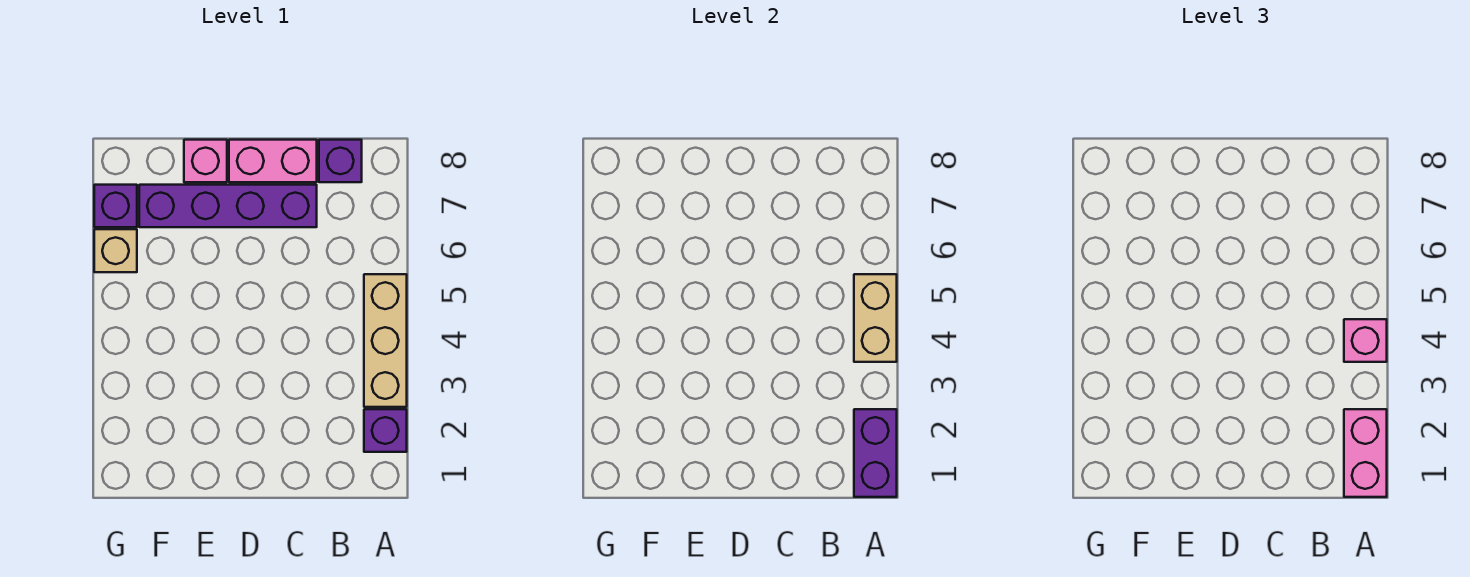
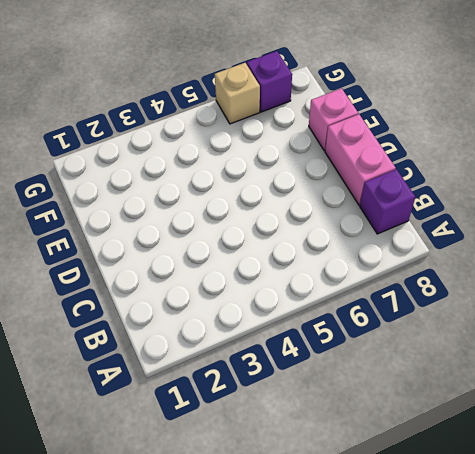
none -> purple brick A2 level 1
none -> tan brick A3:A5 level 1
none -> purple brick C7:F7 level 1

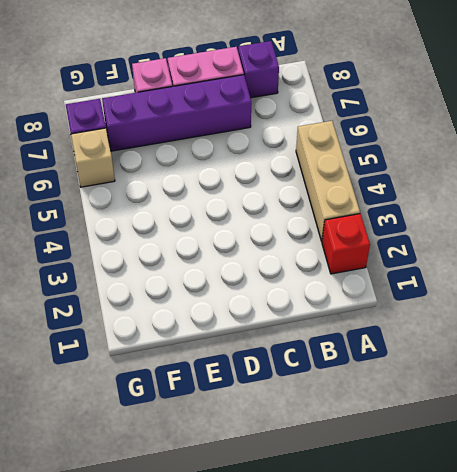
red brick A2 level 1 -> purple brick A2 level 1
none -> purple brick A1:A2 level 2
none -> tan brick A4:A5 level 2
none -> pink brick A1:A2 level 3

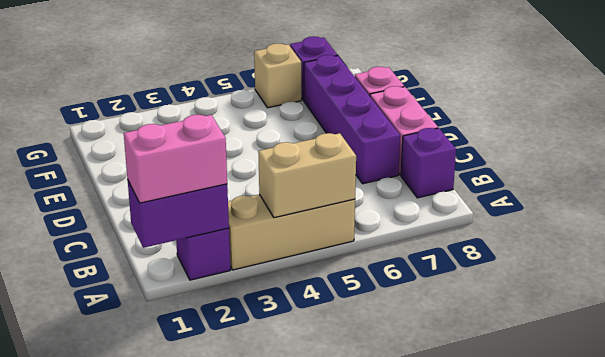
none -> pink brick A4 level 3

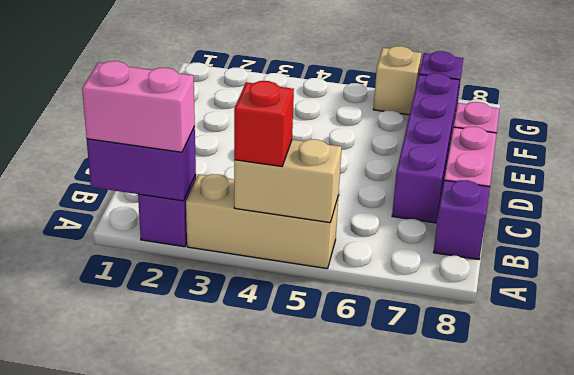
red brick A4 level 3 -> pink brick A4 level 3

